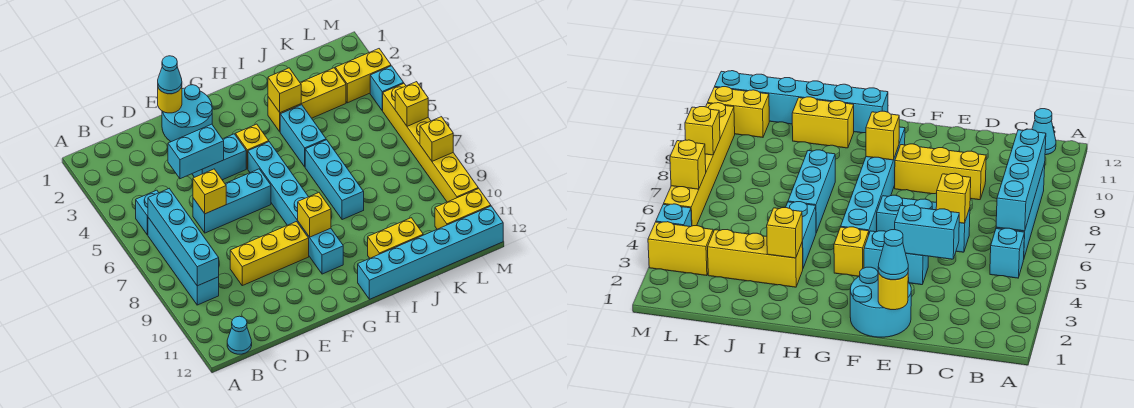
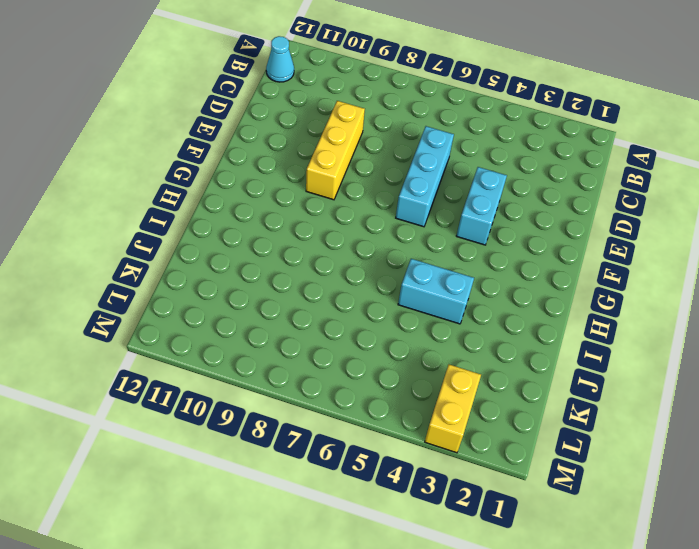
none -> cyan brick B5 level 1
none -> cyan brick B6:B9 level 1
none -> cyan round brick E1:F2 level 1

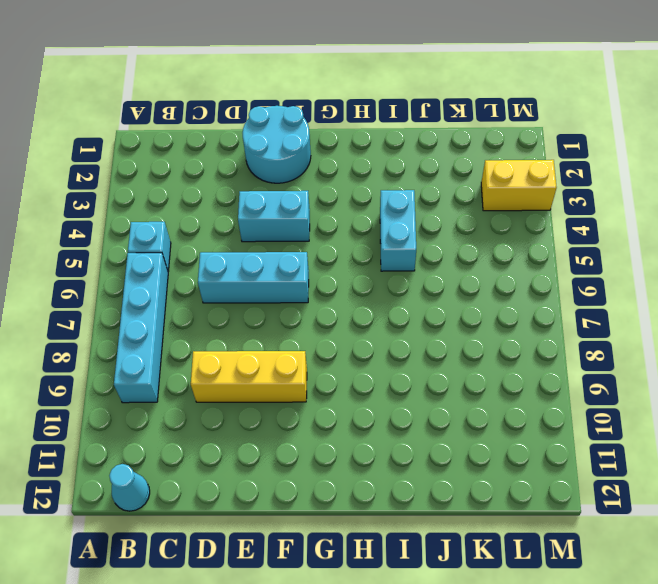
none -> yellow brick G4 level 1
none -> cyan brick G5:G10 level 1
none -> cyan brick H12:M12 level 1

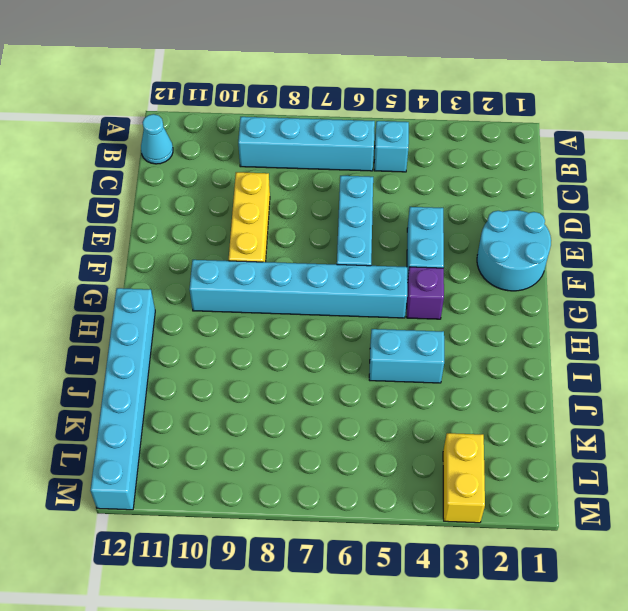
purple brick G4 level 1 -> yellow brick G4 level 1
none -> yellow brick I3:K3 level 1
none -> cyan brick I6:I8 level 1
none -> yellow brick I11:J11 level 1

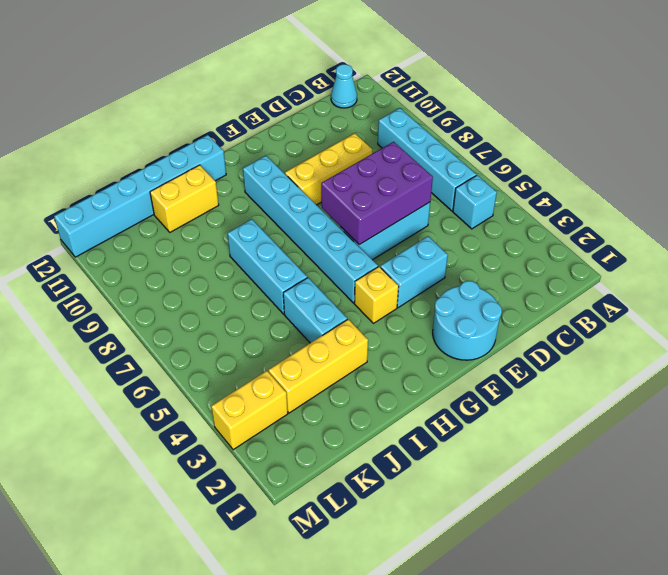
purple brick D6:F7 level 2 -> yellow brick D6 level 2
none -> yellow brick L11:M11 level 1
none -> cyan brick M4 level 1
none -> yellow brick M5:M10 level 1

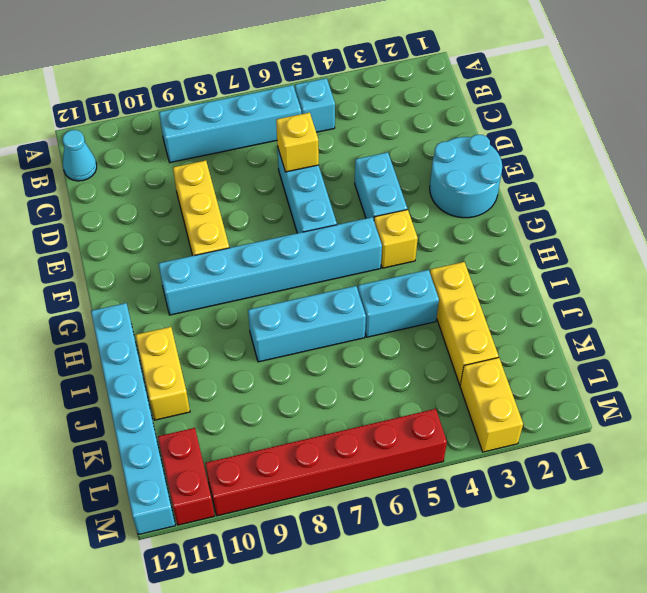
red brick L11:M11 level 1 -> yellow brick L11:M11 level 1
red brick M5:M10 level 1 -> yellow brick M5:M10 level 1
none -> cyan brick M4 level 1
none -> cyan brick B6:B9 level 2
none -> cyan brick D4:E4 level 2

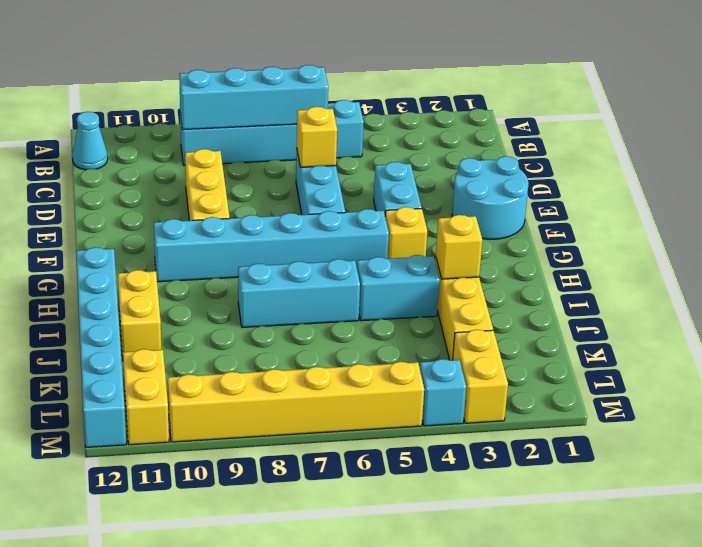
none -> cyan brick D4:E4 level 2
none -> yellow round brick E1 level 2
none -> yellow brick G9 level 2

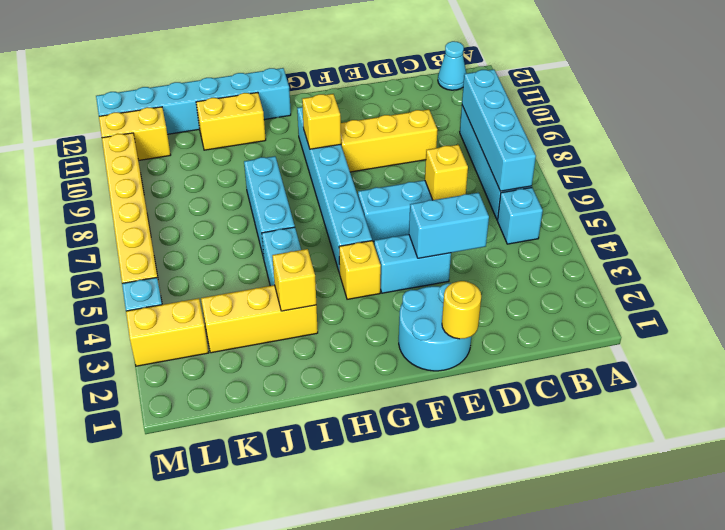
none -> yellow brick M6 level 2
none -> yellow brick M8 level 2
none -> cyan cone E1 level 3

